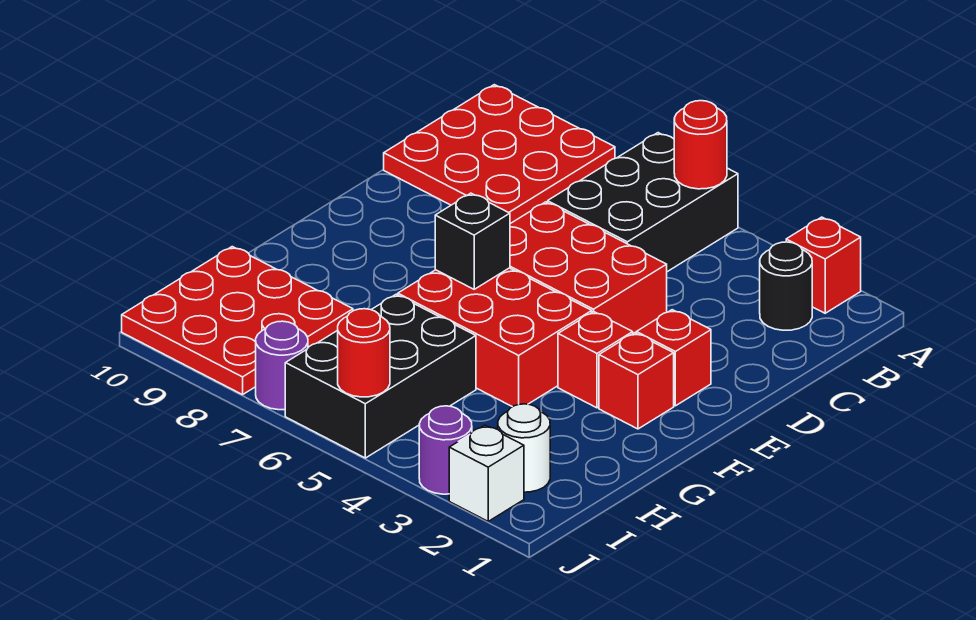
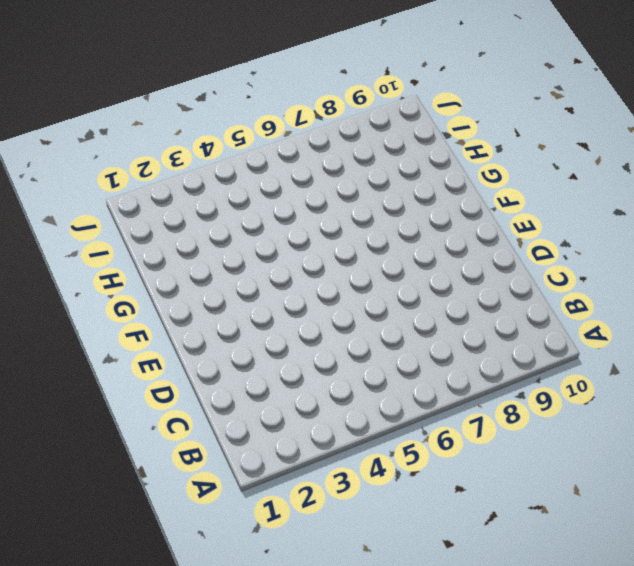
none -> red brick A2 level 1
none -> black brick A5:C6 level 1
none -> red plate A8:C10 level 1

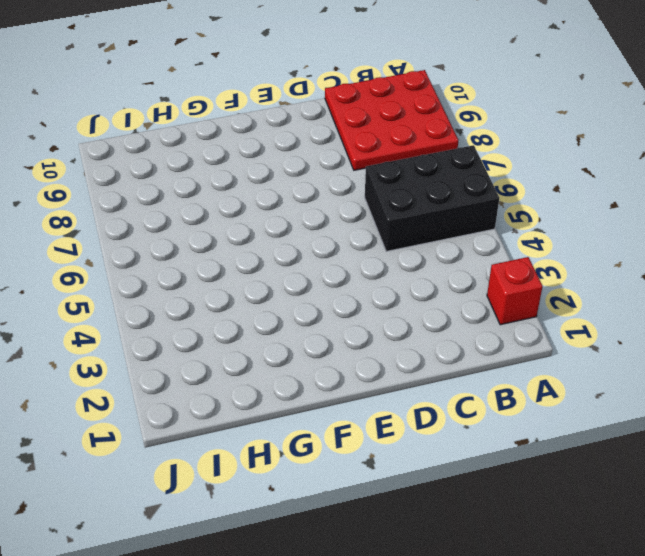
none -> black round brick B2 level 1
none -> red brick D4:E6 level 1
none -> red brick E2 level 1

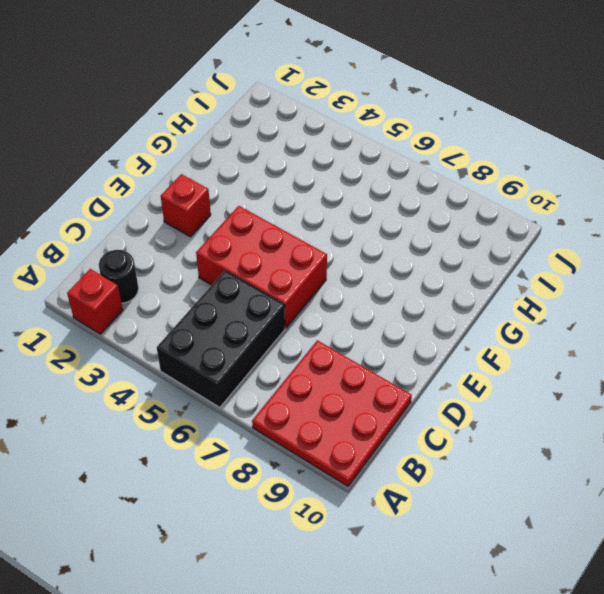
none -> red brick F2 level 1
none -> red brick F3 level 1
none -> red brick F4:G6 level 1

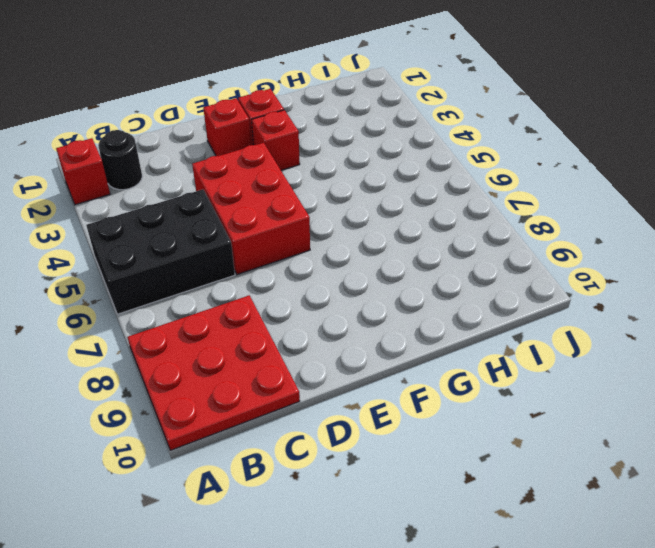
none -> red brick F4:G6 level 1
none -> black brick H5:J6 level 1
none -> red plate H8:J10 level 1

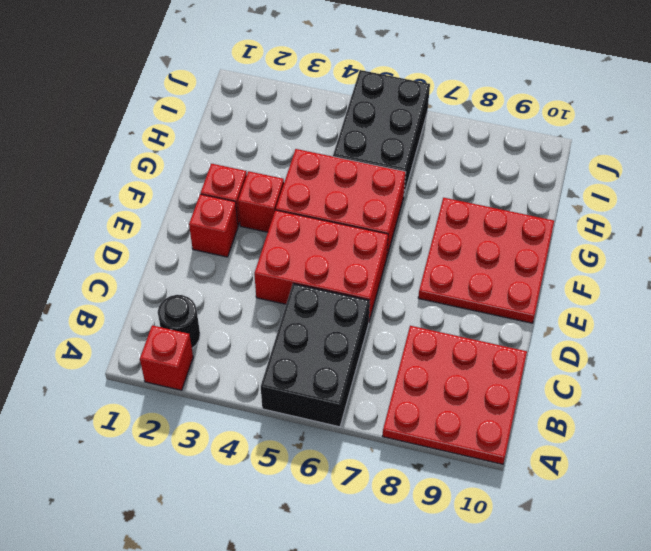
red plate E8:G10 level 1 -> red plate H8:J10 level 1
none -> white round brick I2 level 1
none -> white brick J2 level 1
none -> purple round brick J3 level 1

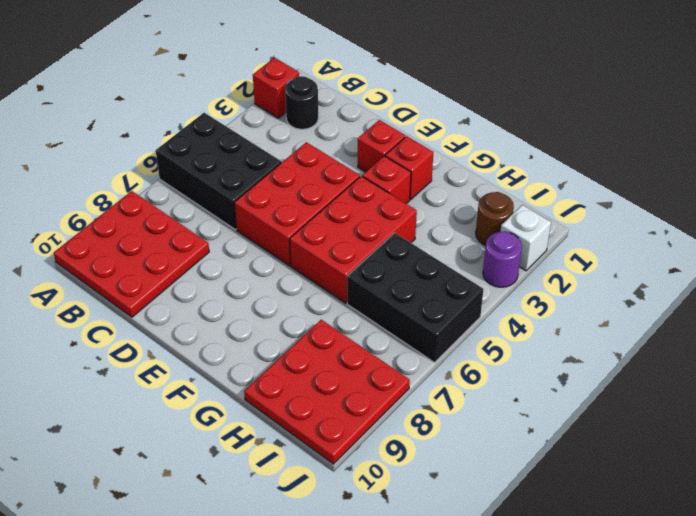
brown round brick I2 level 1 -> white round brick I2 level 1
none -> purple round brick J7 level 1
none -> red round brick A5 level 2
none -> black brick F6 level 2

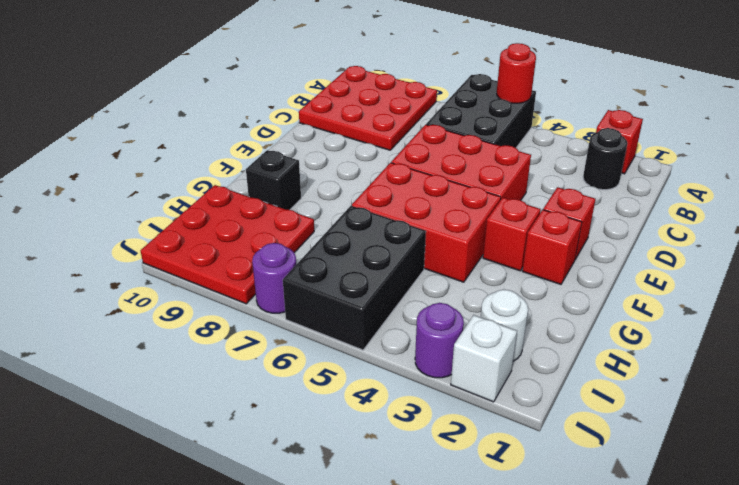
black brick G9 level 1 -> black brick F6 level 2
none -> red round brick J5 level 2

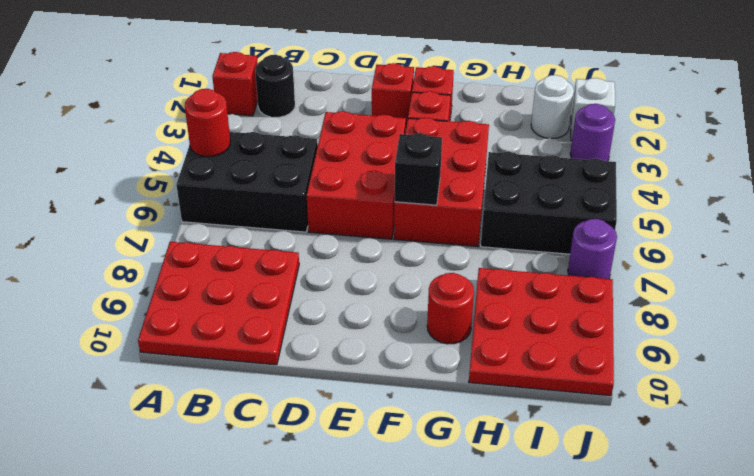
red round brick G9 level 1 -> red round brick J5 level 2

